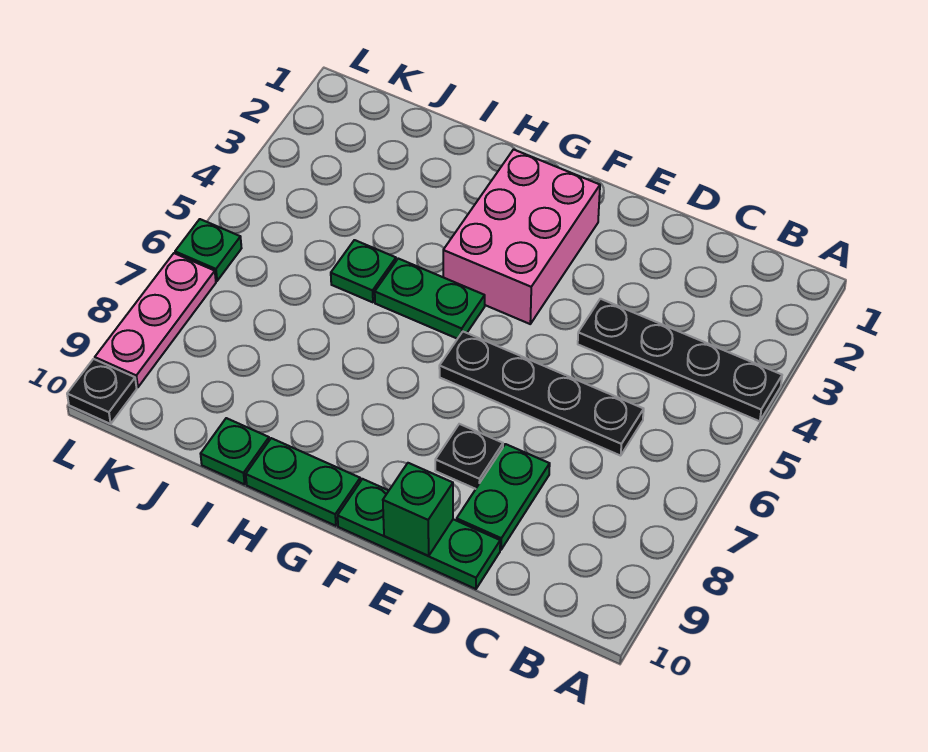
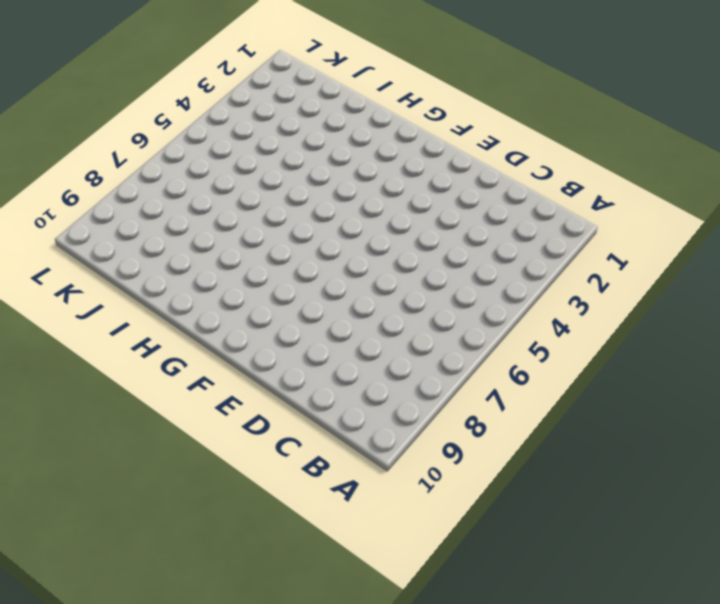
none -> black plate A4:D4 level 1
none -> black plate C6:F6 level 1
none -> green plate D8:D9 level 1

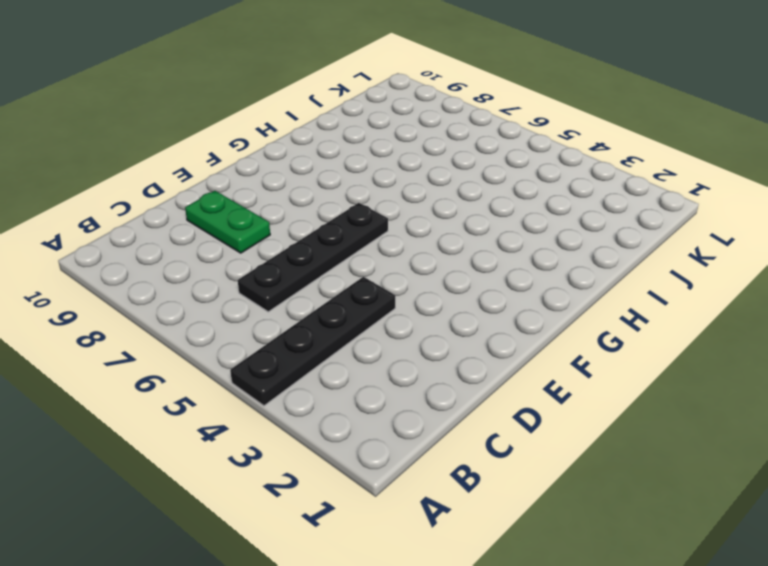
none -> green plate D10:F10 level 1
none -> black plate E8 level 1
none -> pink brick F2:G4 level 1

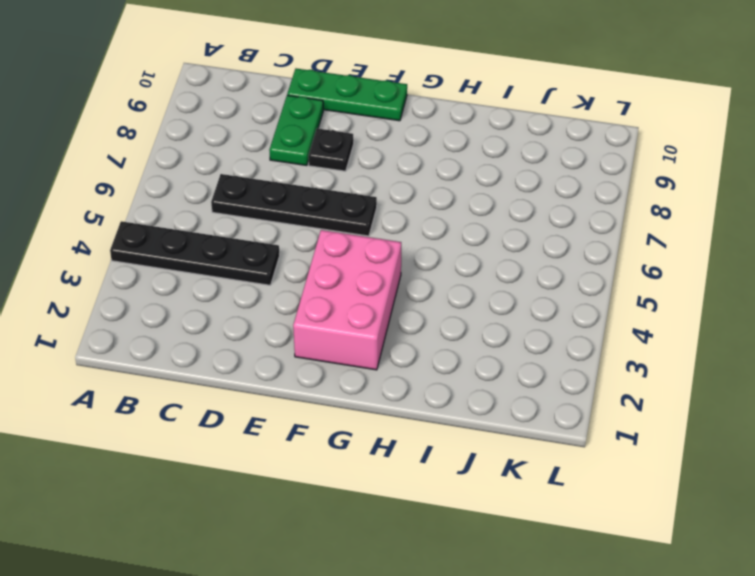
none -> green plate G5:H5 level 1
none -> green plate G10:H10 level 1
none -> green plate I5 level 1

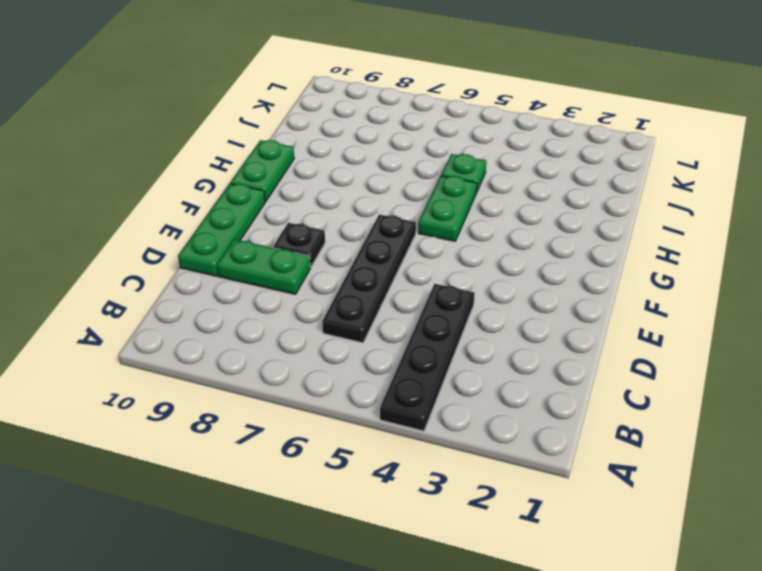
none -> pink brick F2:G4 level 1
none -> green plate I10 level 1
none -> green plate L6 level 1

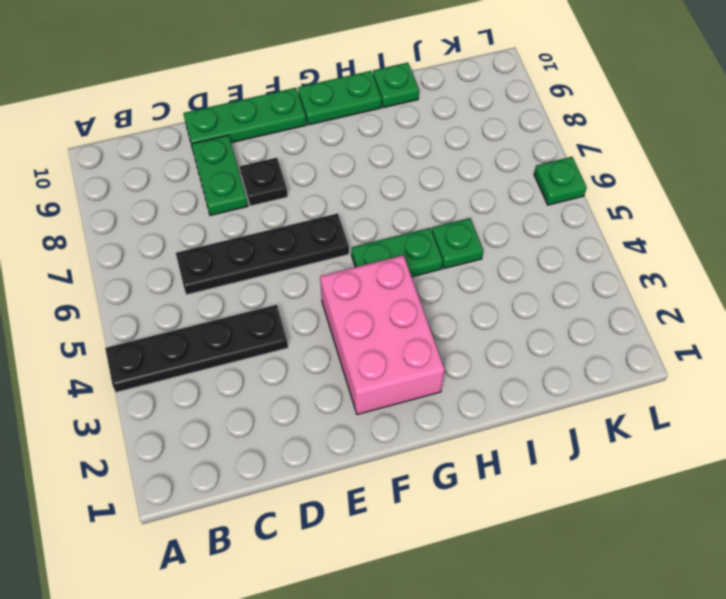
none -> pink plate L7:L9 level 1
none -> black plate L10 level 1
none -> green brick E10 level 2

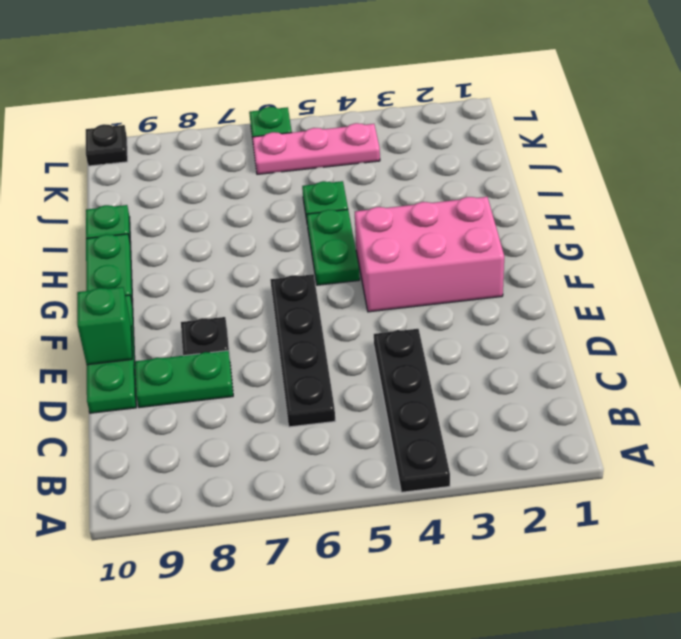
pink plate K4:K6 level 1 -> pink plate L7:L9 level 1

